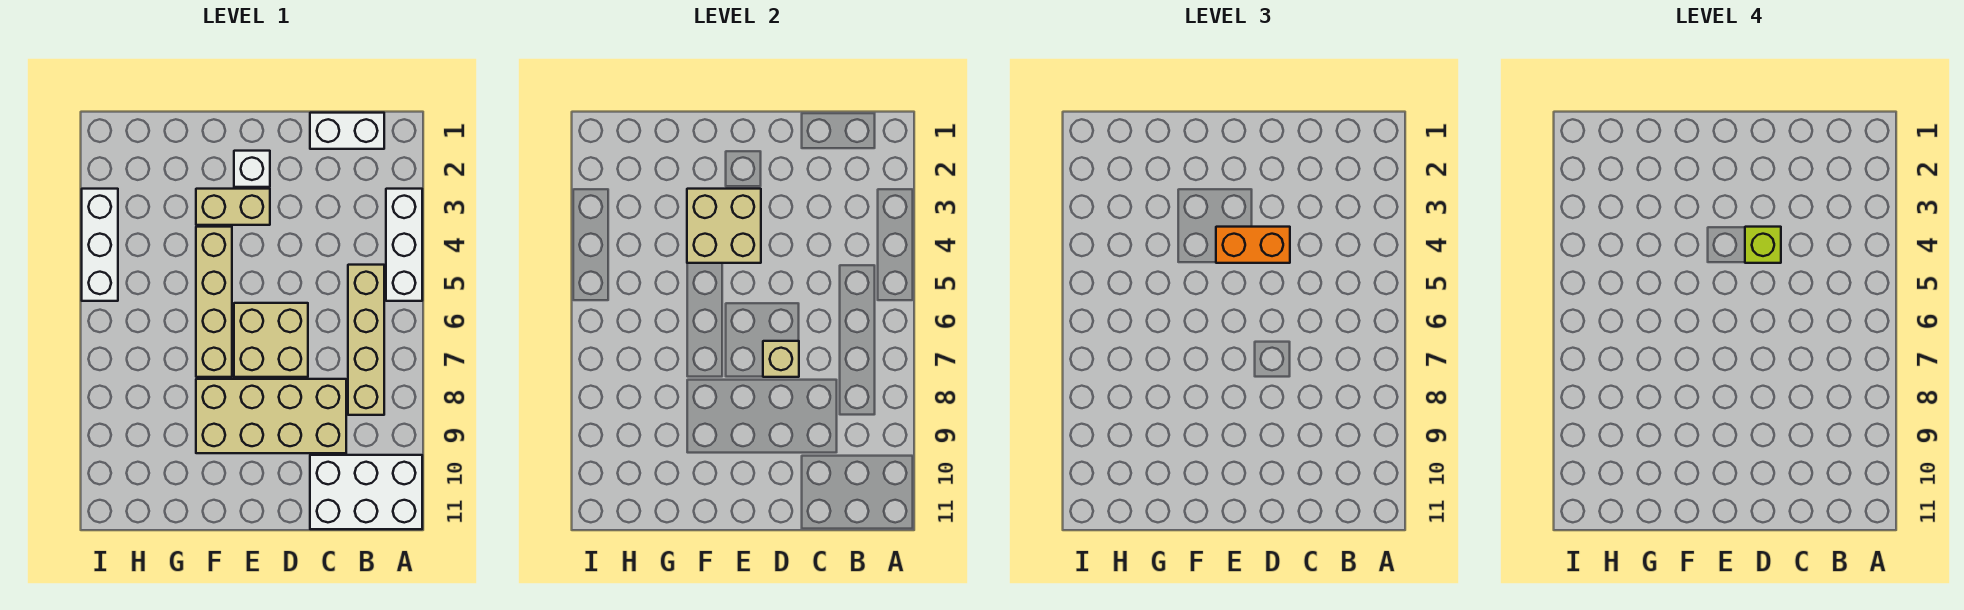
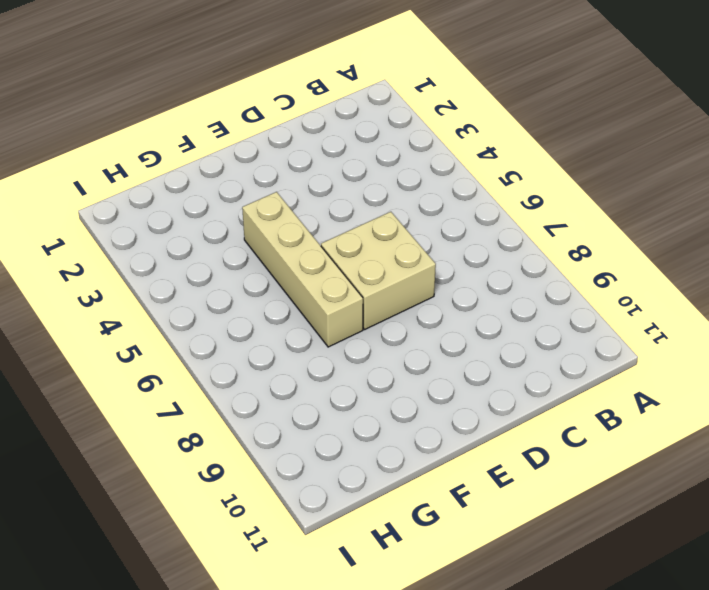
none -> white brick A3:A5 level 1
none -> white brick A10:C11 level 1
none -> white brick B1:C1 level 1

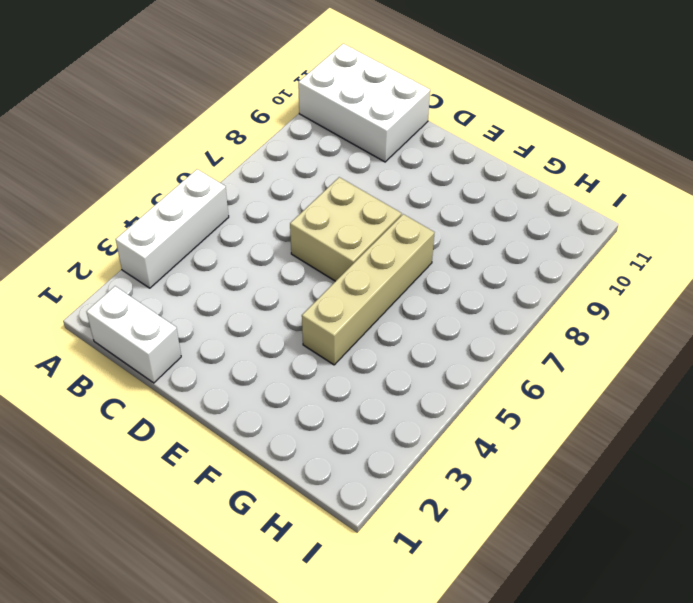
none -> tan brick B5:B8 level 1
none -> tan brick C8:F9 level 1
none -> white brick E2 level 1

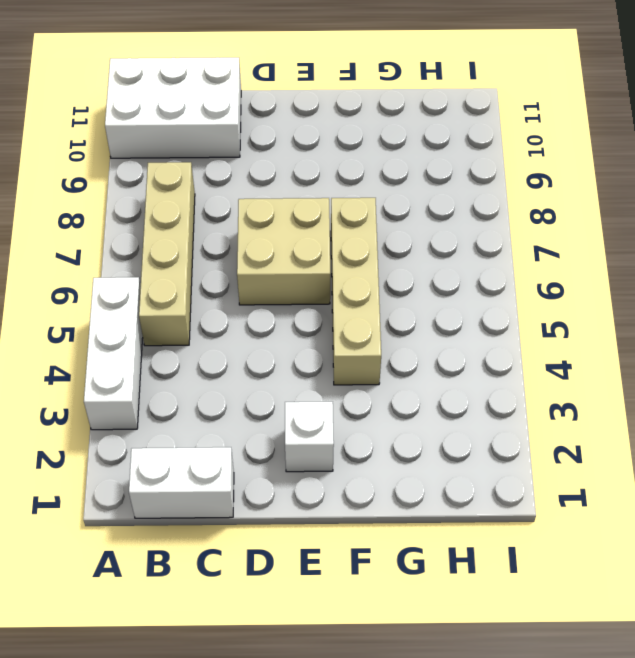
none -> tan brick C8:F9 level 1
none -> tan brick E3:F3 level 1
none -> white brick I3:I5 level 1

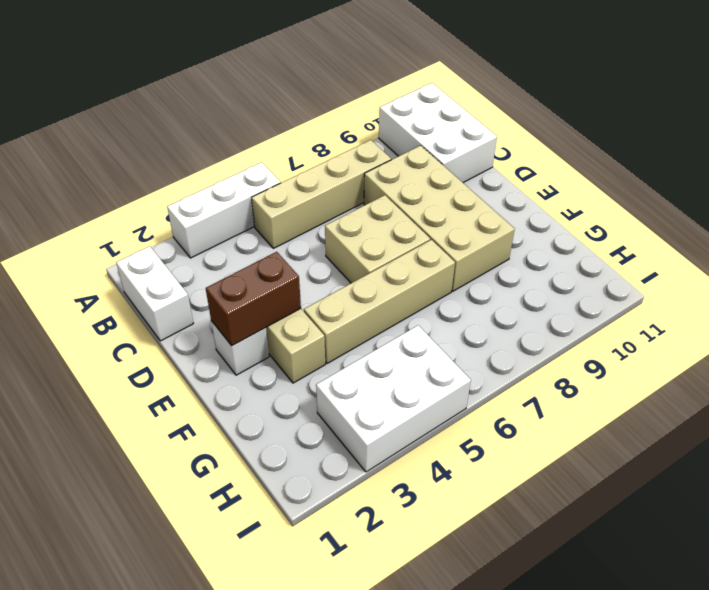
brown brick E2:E3 level 2 -> tan brick E3:F4 level 2
white brick H3:I5 level 1 -> white brick I3:I5 level 1
none -> tan brick D7 level 2
none -> orange brick D4:E4 level 3
none -> lime brick D4 level 4

